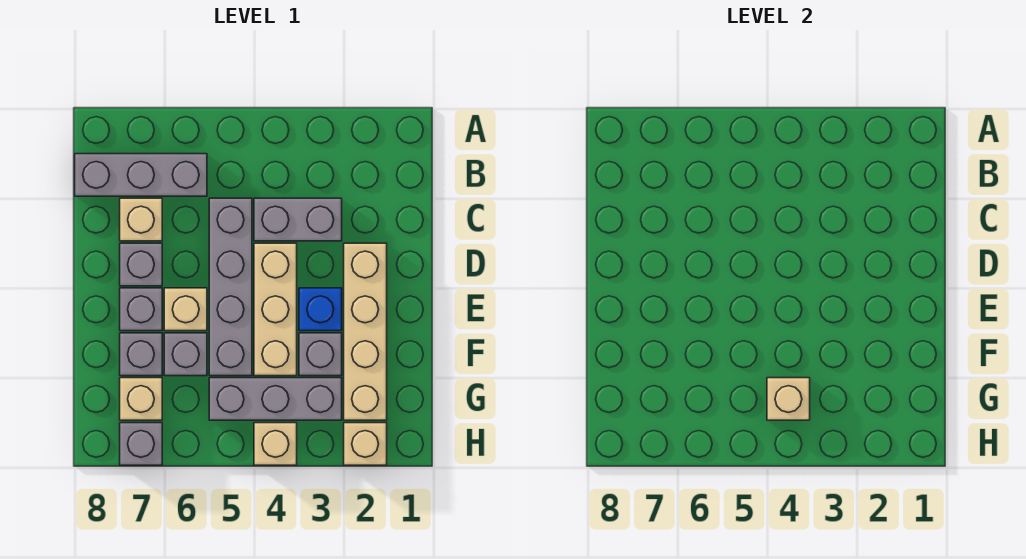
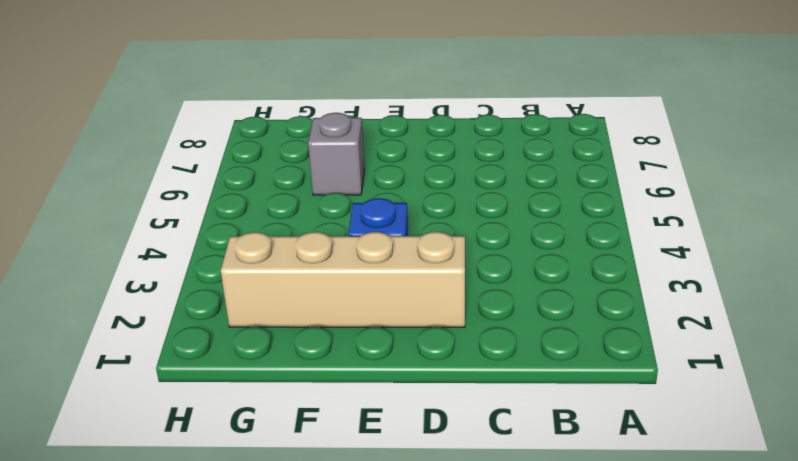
none -> grey brick B6:B8 level 1
none -> grey brick C3:C4 level 1
none -> grey brick C5:F5 level 1

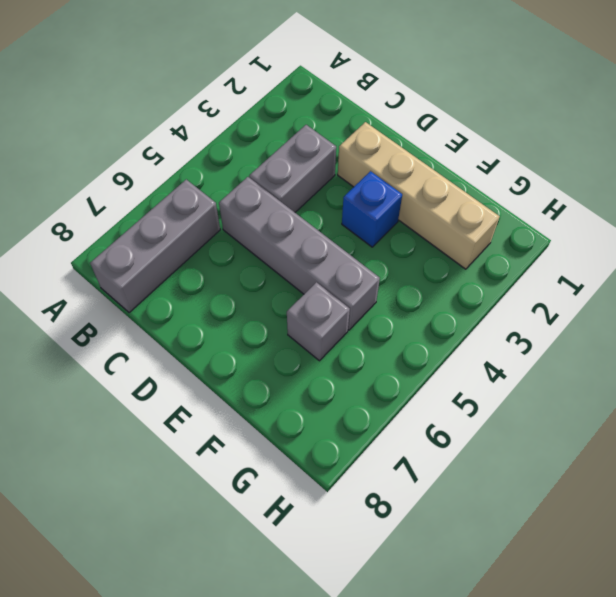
none -> tan brick C7 level 1
none -> tan brick D4:F4 level 1
none -> grey brick D7 level 1

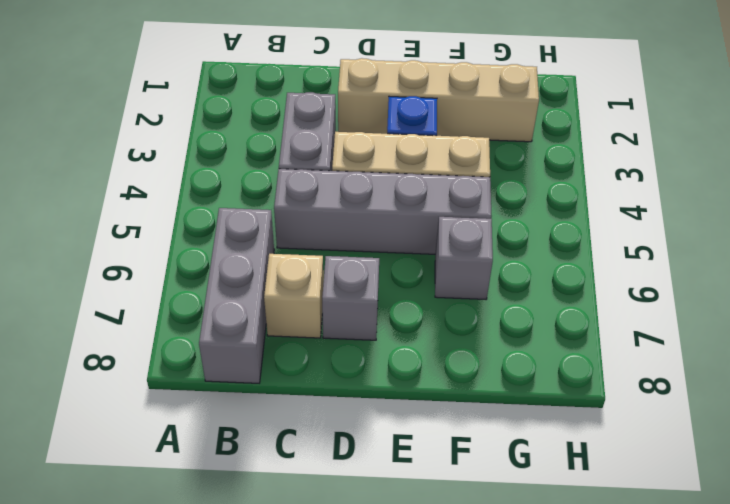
none -> tan brick E6 level 1
none -> grey brick E7 level 1
none -> grey brick F3 level 1

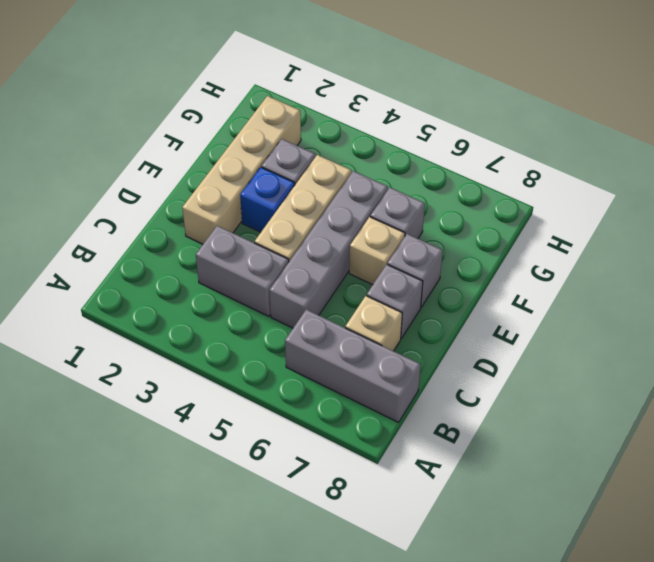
none -> grey brick F7 level 1
none -> grey brick G3:G5 level 1
none -> tan brick G7 level 1

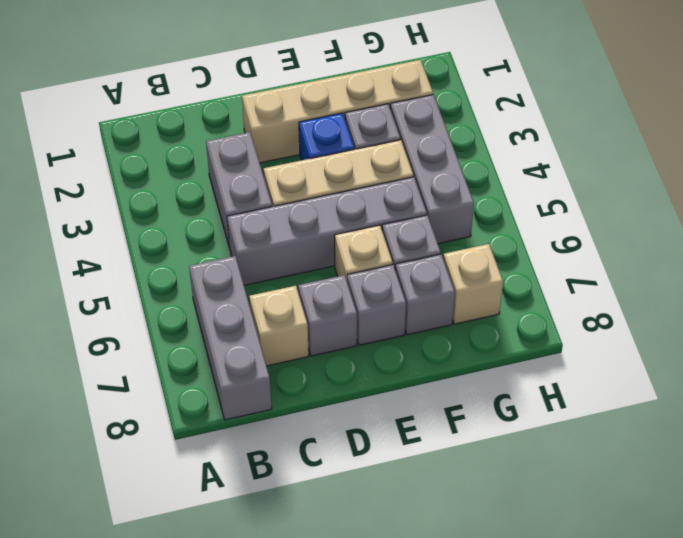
none -> tan brick H2 level 1
none -> tan brick H4 level 1
none -> grey brick H7 level 1

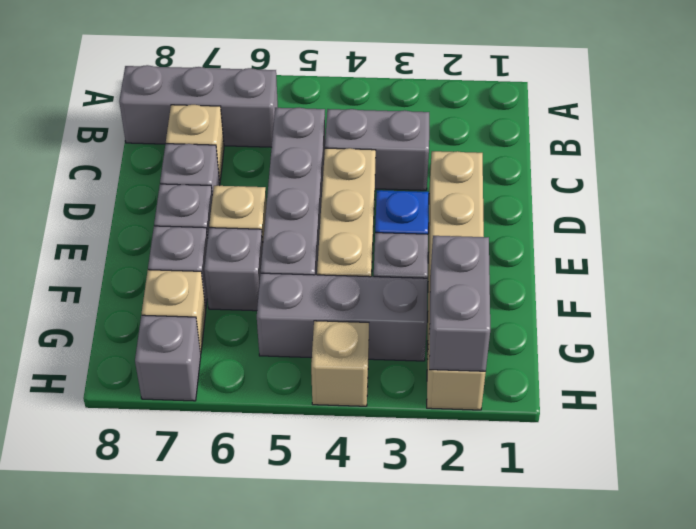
grey brick G2:H2 level 2 -> none
none -> tan brick G4 level 2

